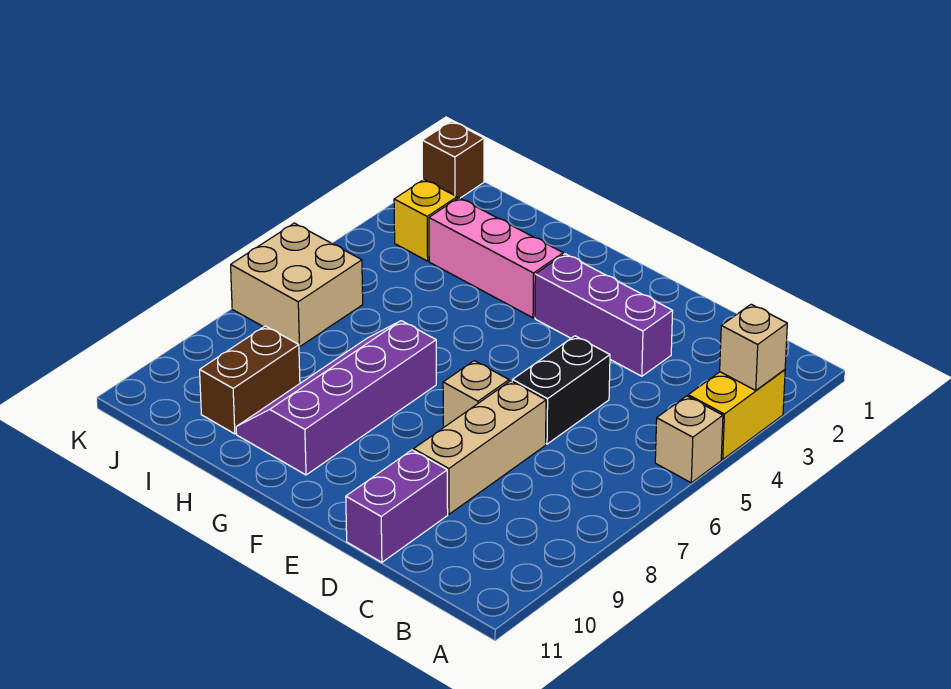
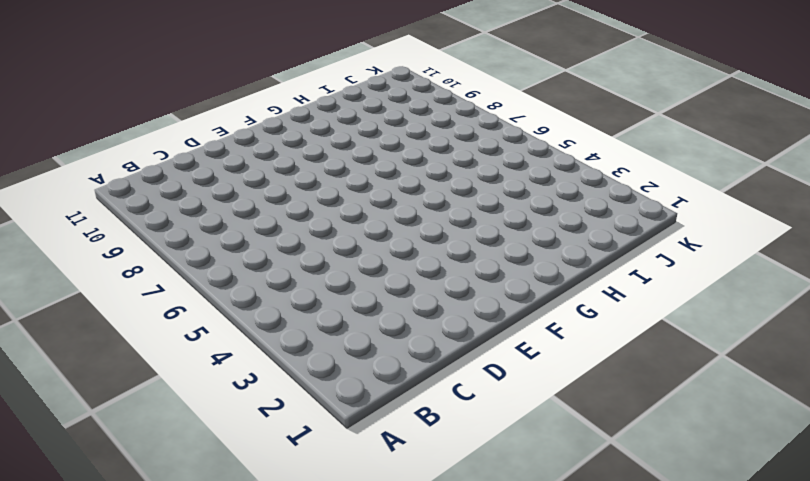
none -> yellow brick A3:A4 level 1
none -> tan brick A5 level 1
none -> purple brick D3:F3 level 1

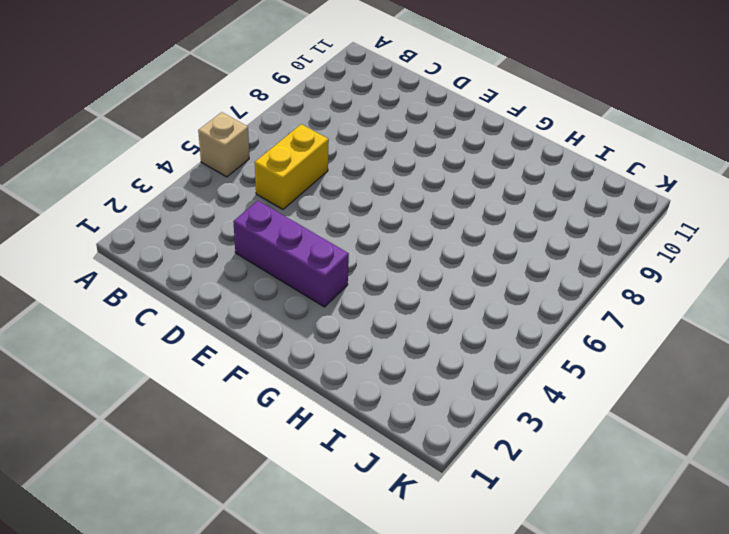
yellow brick C5:C6 level 1 -> yellow brick A3:A4 level 1
none -> black brick D5:D6 level 1
none -> tan brick D7:D9 level 1
none -> purple brick D10:D11 level 1

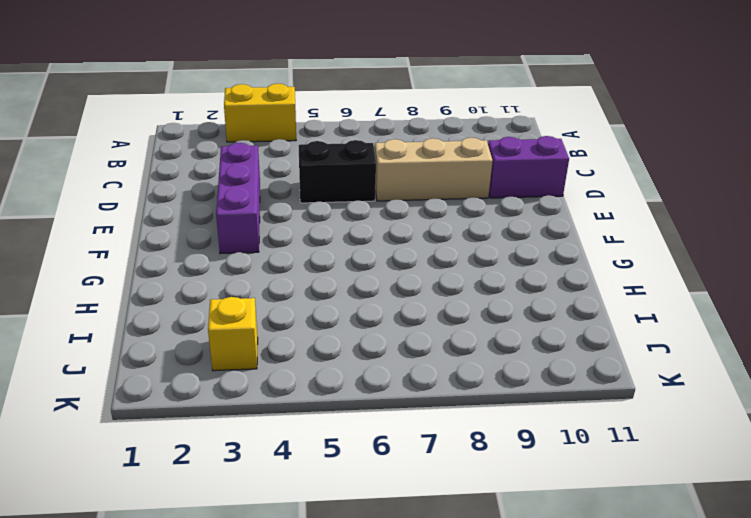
none -> tan brick A5 level 1
none -> tan brick E7 level 1
none -> pink brick G3:I3 level 1

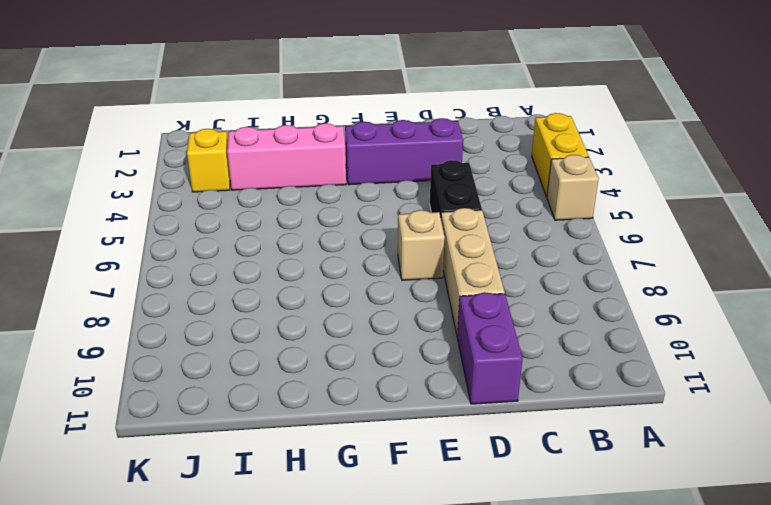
none -> purple slope G7:H10 level 1 top G
none -> brown brick I9:I10 level 1
none -> tan brick J6:K7 level 1

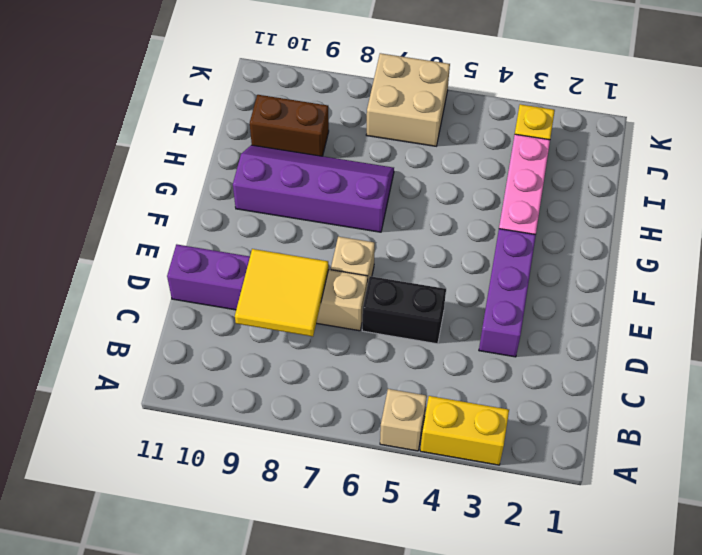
yellow tile C8:D9 level 2 -> none
none -> brown brick K1 level 1
none -> tan brick A3 level 2

